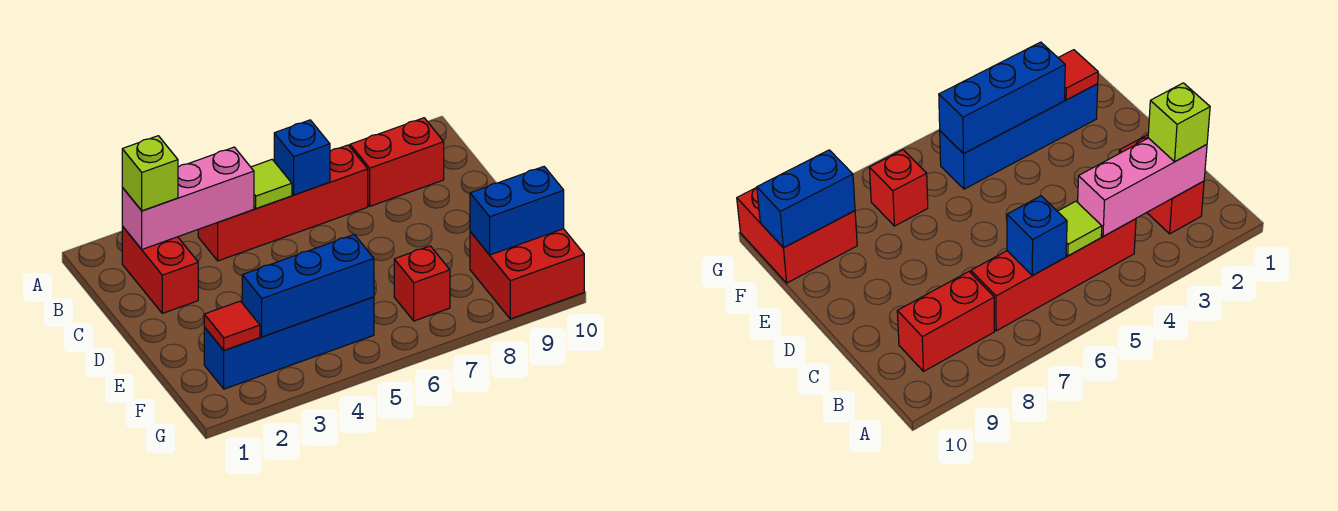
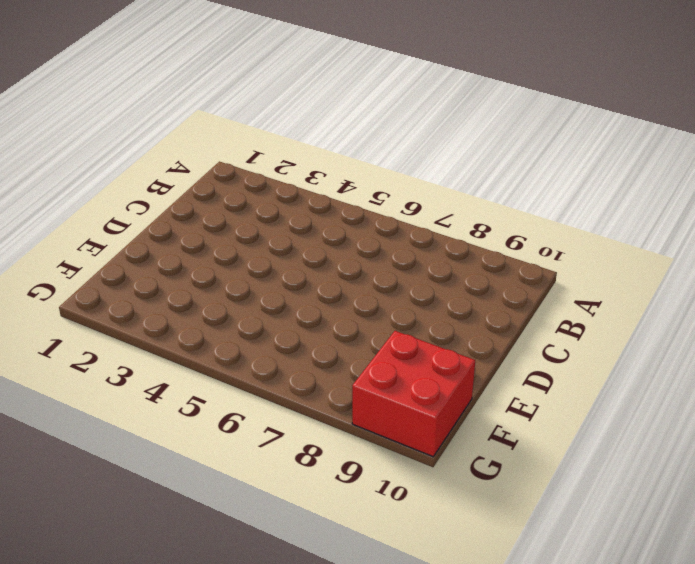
none -> red brick B2:C2 level 1
none -> red brick B4:B7 level 1
none -> red brick B8:B9 level 1

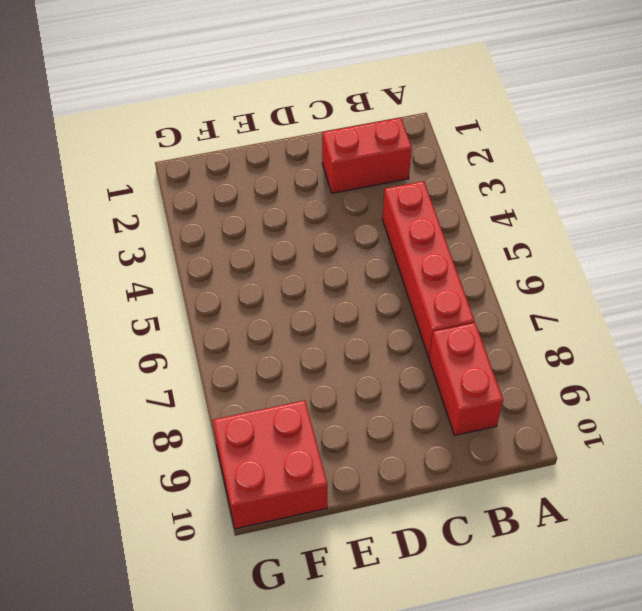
none -> blue brick F2:F5 level 1
none -> red brick F7 level 1
none -> pink brick B2:B4 level 2

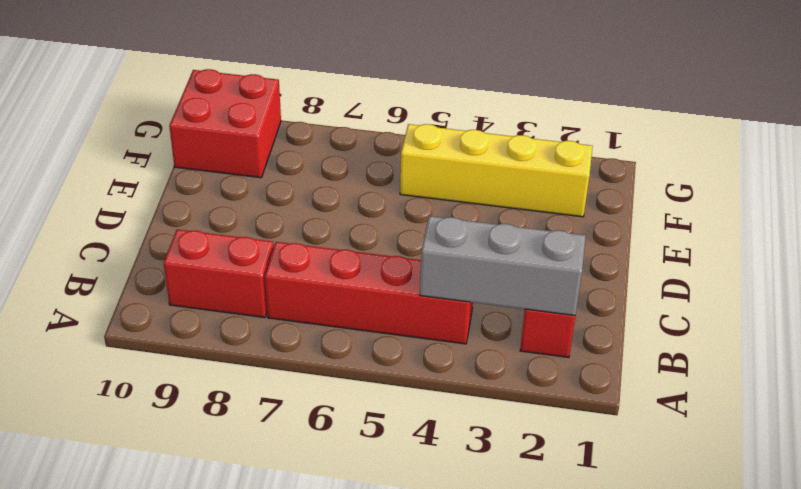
grey brick B2:B4 level 2 -> pink brick B2:B4 level 2
yellow brick F2:F5 level 1 -> blue brick F2:F5 level 1
none -> red brick F7 level 1
none -> lime tile B5 level 2
none -> blue brick B6 level 2

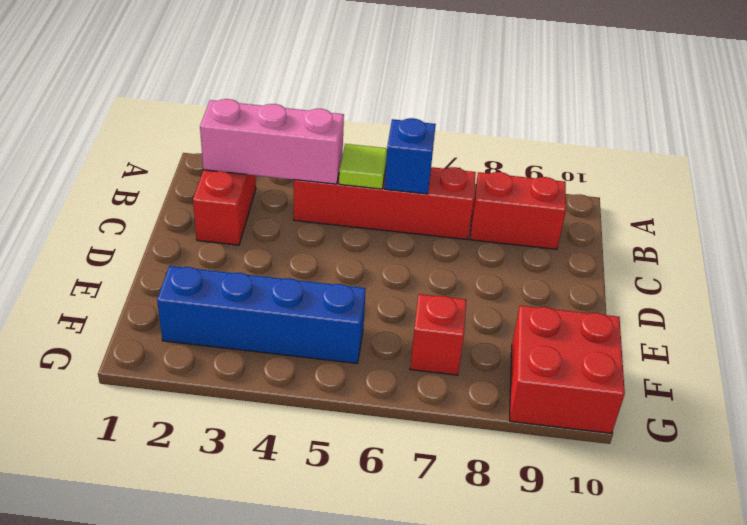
none -> red tile F2 level 2
none -> blue brick F3:F5 level 2
none -> blue brick F9:F10 level 2

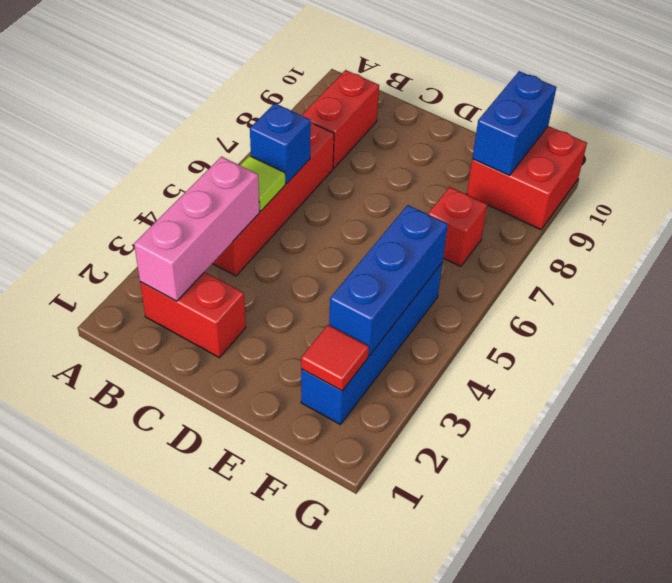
none -> lime brick B2 level 3

